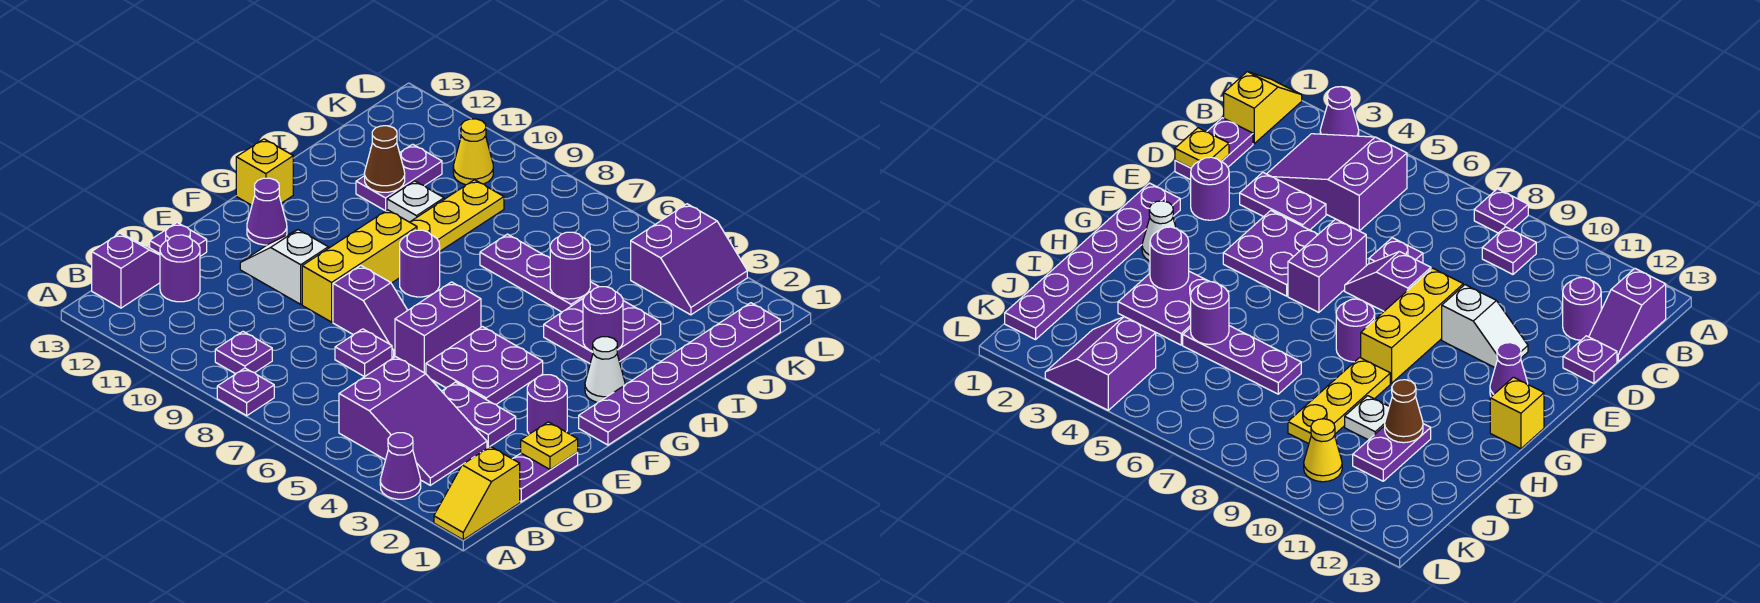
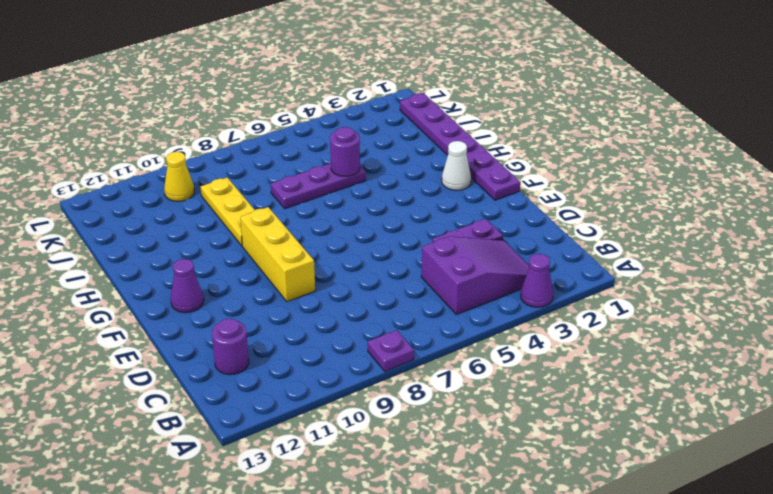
none -> yellow slope A1:B1 level 1 top B
none -> purple plate B9 level 1
none -> purple slope B13:C13 level 1 top B
none -> purple plate C1:D1 level 1

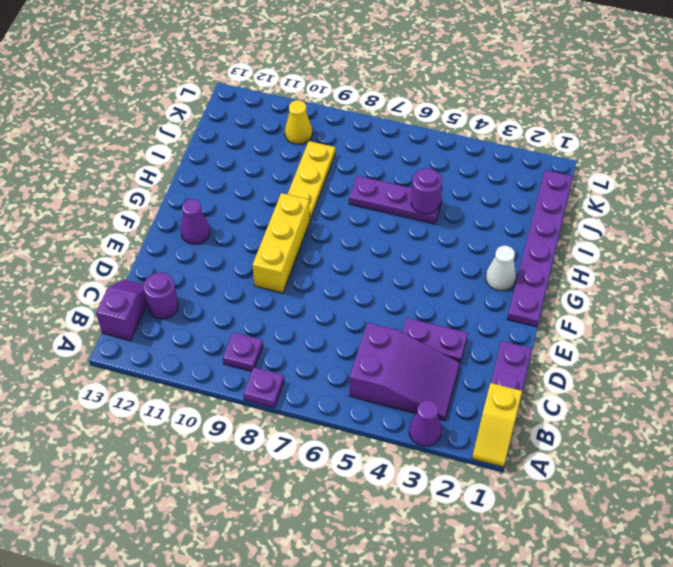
none -> purple plate D7 level 1
none -> purple plate D13 level 1
none -> purple round brick E2 level 1
none -> purple plate E4:F5 level 1

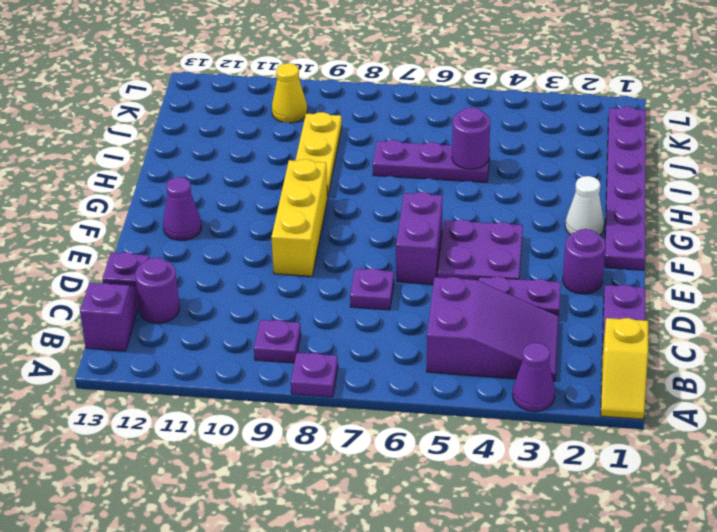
none -> purple slope E7:E8 level 1 top 8
none -> white slope E10:E11 level 1 top 10
none -> purple round brick G8 level 1
none -> yellow brick G13 level 1

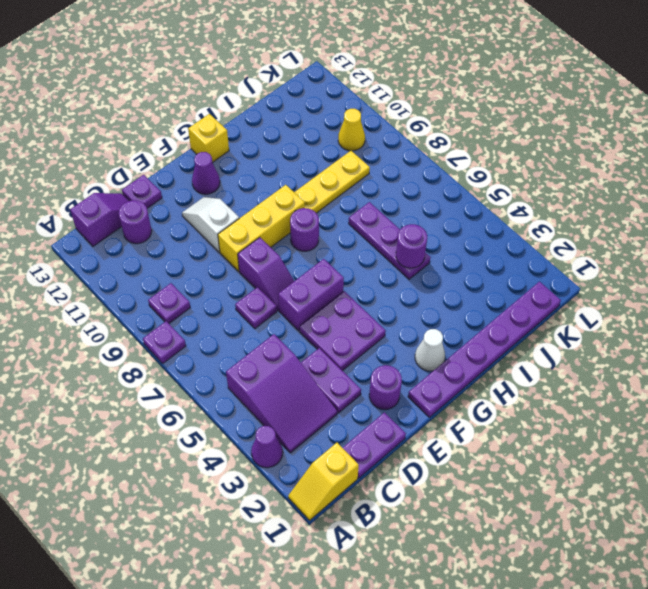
none -> purple plate H3:I4 level 1
none -> white plate I10 level 1
none -> purple plate I11:J11 level 1
none -> purple slope K3:L4 level 1 top 4

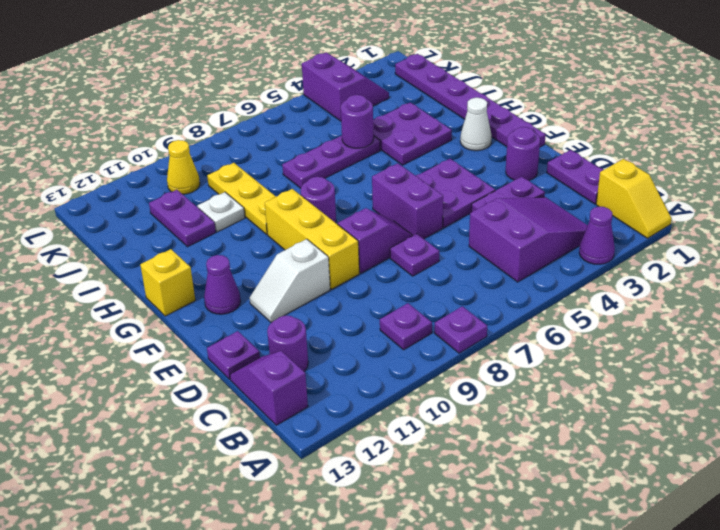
none -> yellow plate D1 level 2
none -> purple round brick H3 level 2
none -> brown cone I11 level 2

